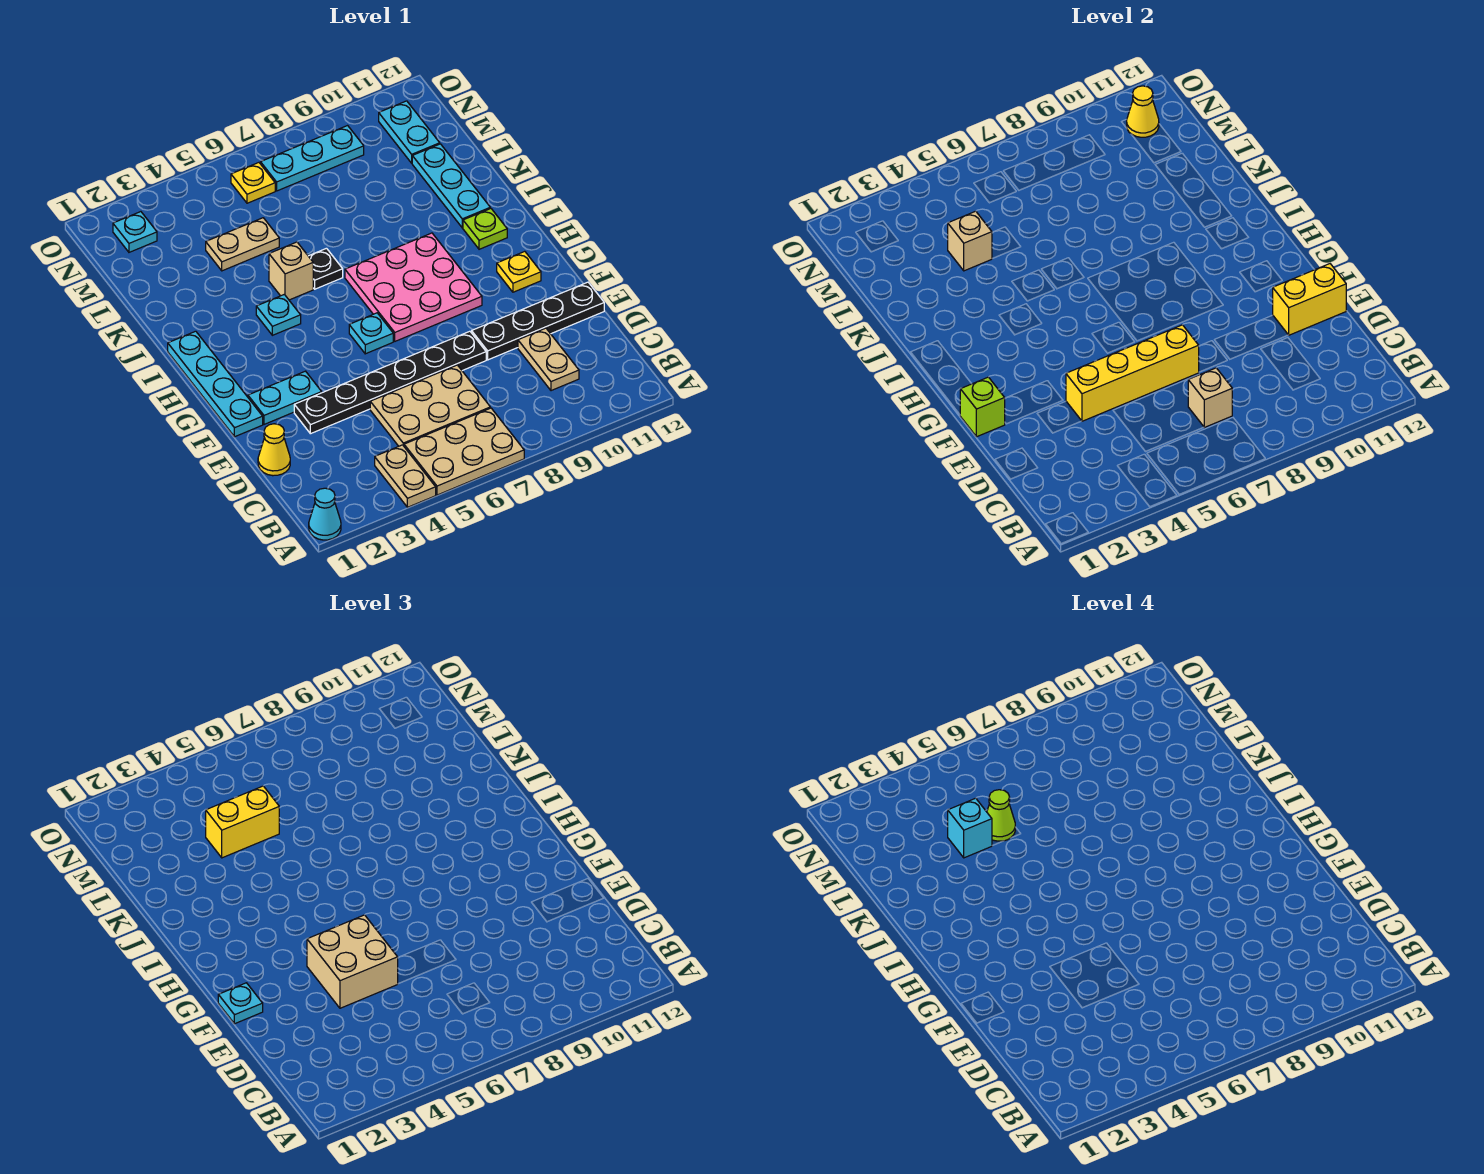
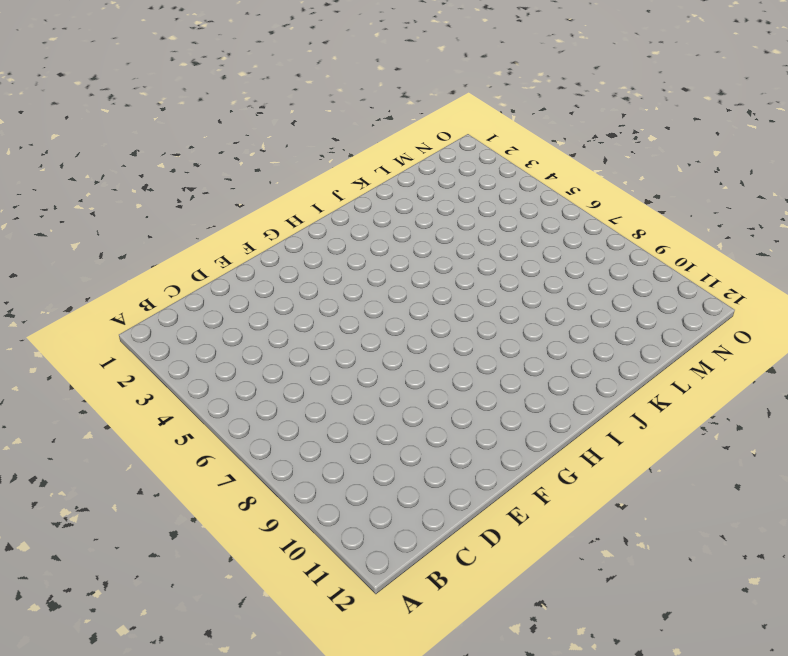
none -> cyan cone A1 level 1
none -> tan plate A4:B4 level 1
none -> tan plate A5:B7 level 1
none -> tan plate C5:D7 level 1

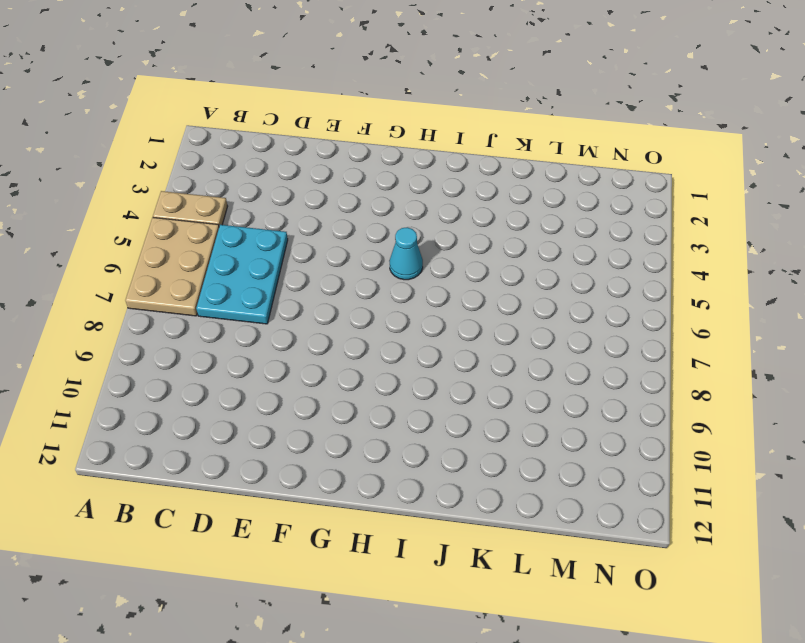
cyan plate C5:D7 level 1 -> tan plate C5:D7 level 1
cyan cone H5 level 1 -> cyan cone A1 level 1
none -> tan plate C10:D10 level 1
none -> yellow cone D1 level 1
none -> black plate E3:E8 level 1
none -> black plate E9:E12 level 1

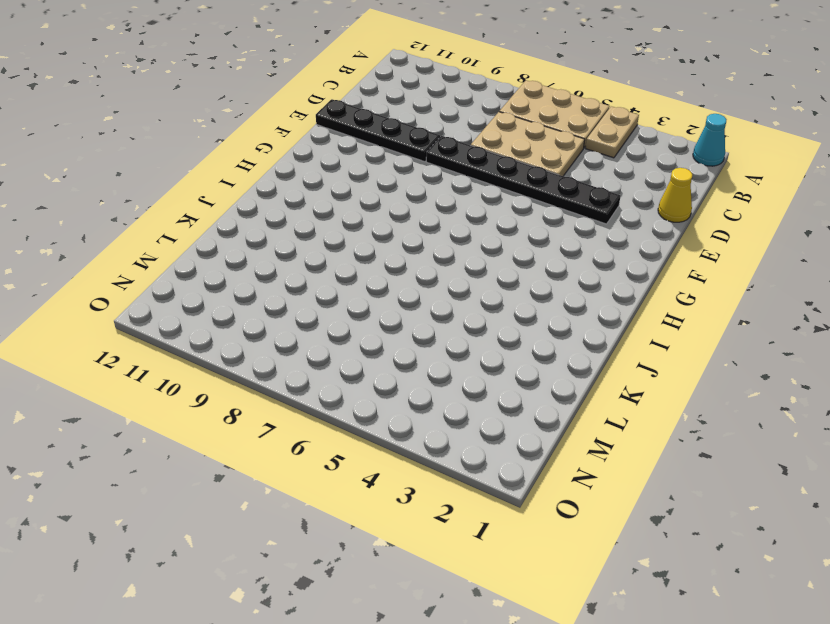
none -> tan plate C10:D10 level 1
none -> cyan plate F1:I1 level 1
none -> cyan plate F2:F3 level 1
none -> cyan plate G6 level 1

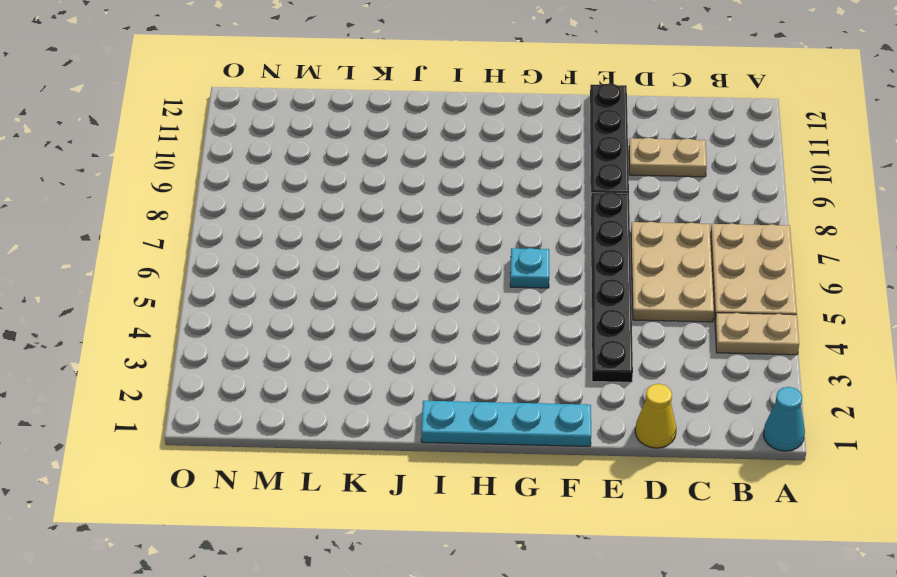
none -> cyan plate F2:F3 level 1
none -> pink plate G7:I9 level 1
none -> yellow plate G11 level 1
none -> cyan plate I4 level 1

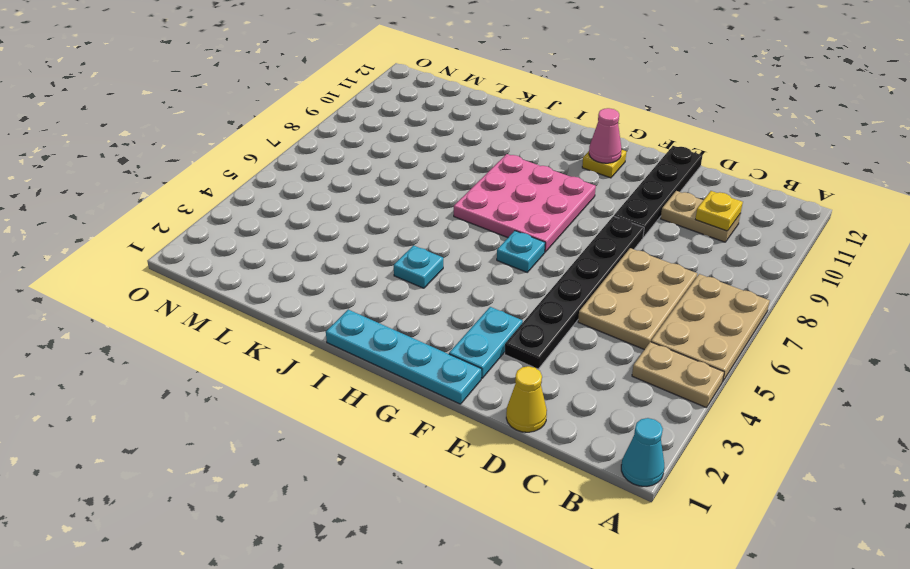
yellow plate C10 level 2 -> yellow plate N6 level 1
pink cone G11 level 2 -> none
none -> lime plate I11 level 1
none -> tan brick J5 level 1
none -> black plate J6 level 1
none -> cyan plate J11:L11 level 1

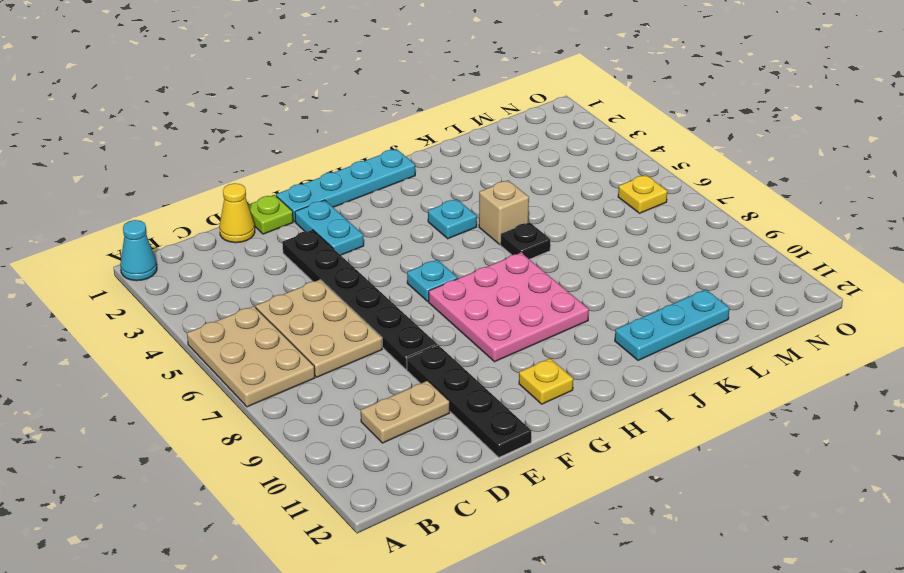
lime plate E1 level 1 -> lime plate I11 level 1
none -> tan plate A4:B4 level 1
none -> tan plate L4:L5 level 1
none -> cyan plate M11:N11 level 1
none -> cyan plate N2 level 1

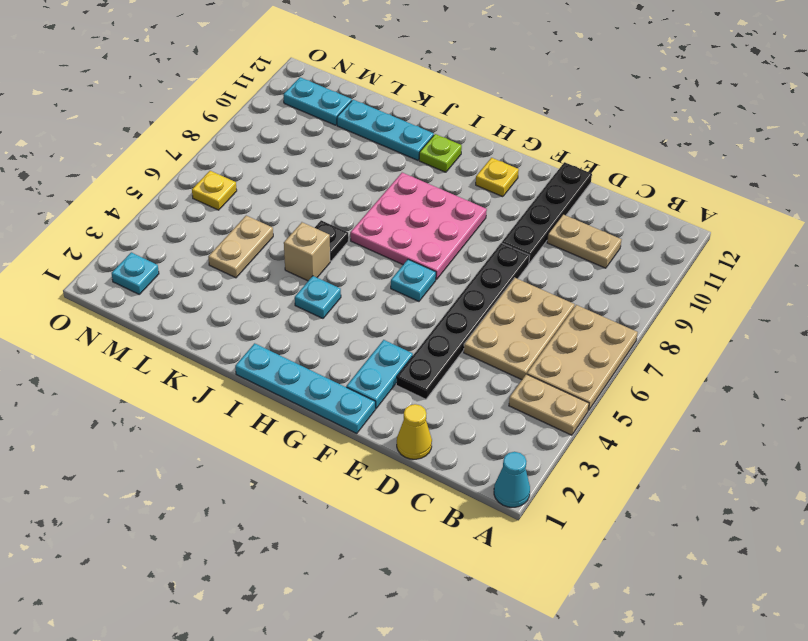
none -> cyan plate N7:N9 level 1
none -> tan brick C7 level 2
none -> yellow brick E4:E7 level 2
none -> yellow brick E11:E12 level 2

